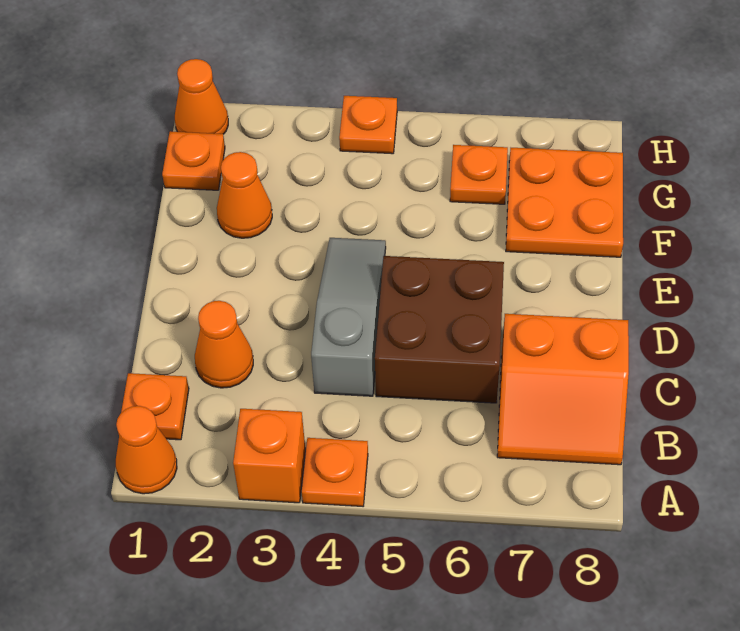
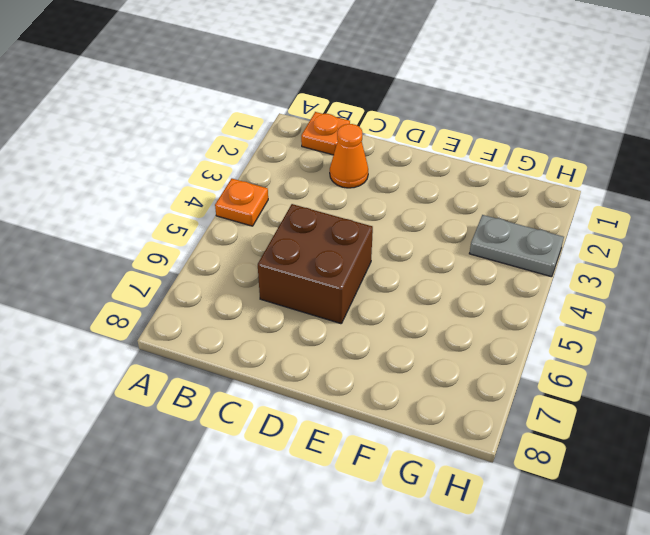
grey plate G3:H3 level 1 -> none
none -> orange cone A1 level 1
none -> orange brick A3 level 1
none -> orange slope B7:C8 level 1 top C

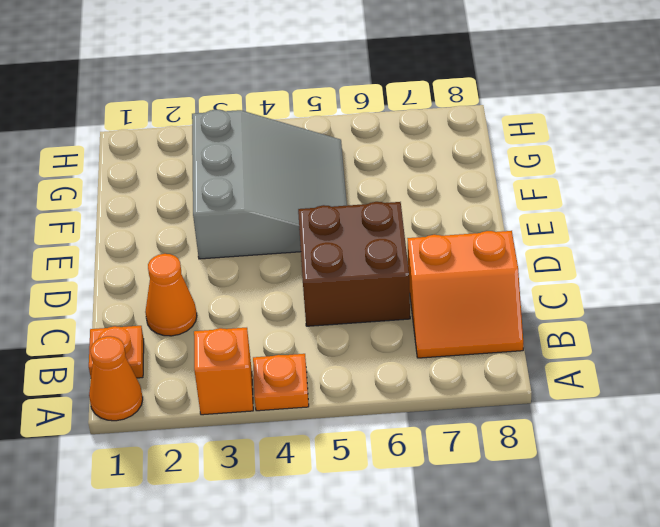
grey slope E3:G5 level 1 top 3 -> grey slope C4:E4 level 1 top C
none -> orange cone F2 level 1
none -> orange plate F7:G8 level 1
none -> orange plate G1 level 1

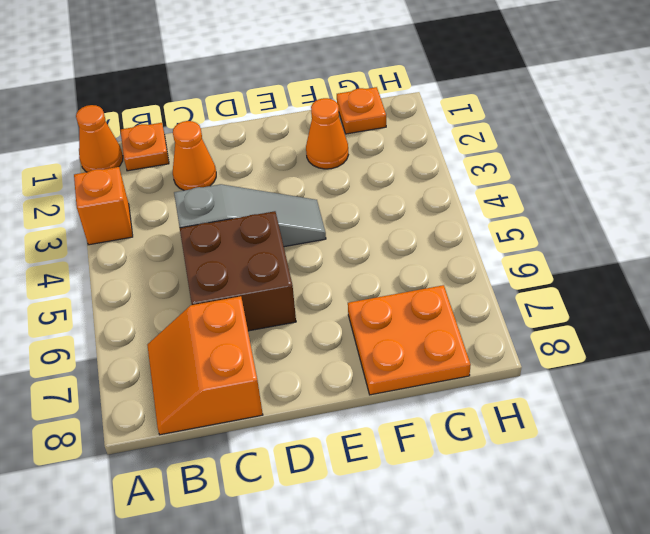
none -> orange plate A4 level 1
none -> orange plate G6 level 1
none -> orange cone H1 level 1

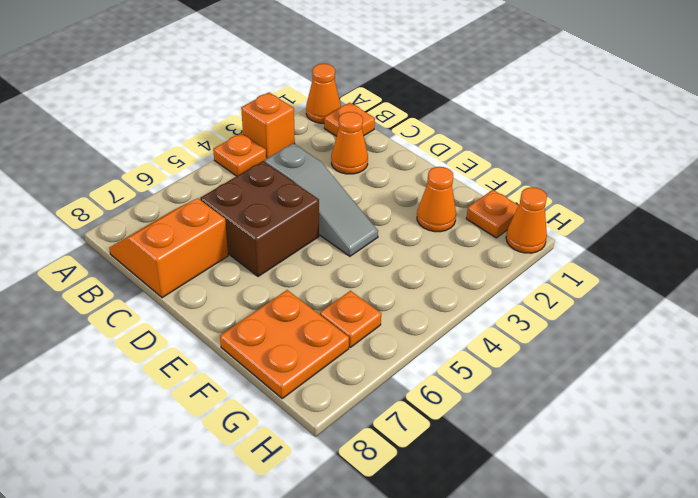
none -> orange plate H4 level 1

